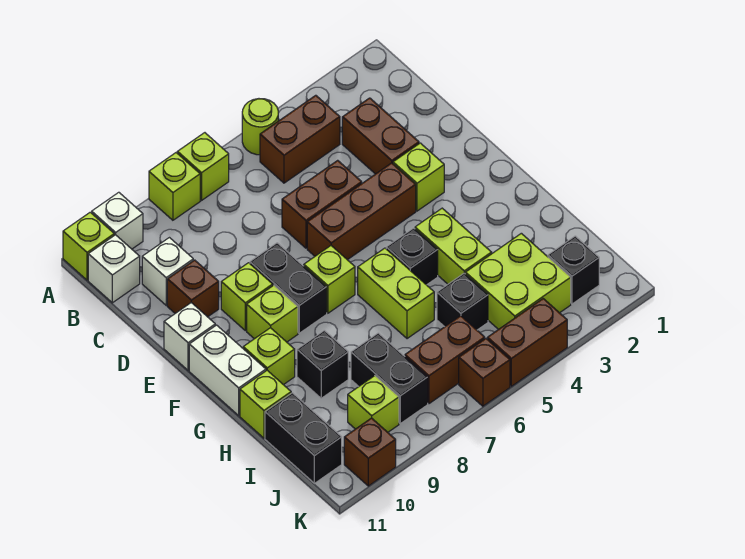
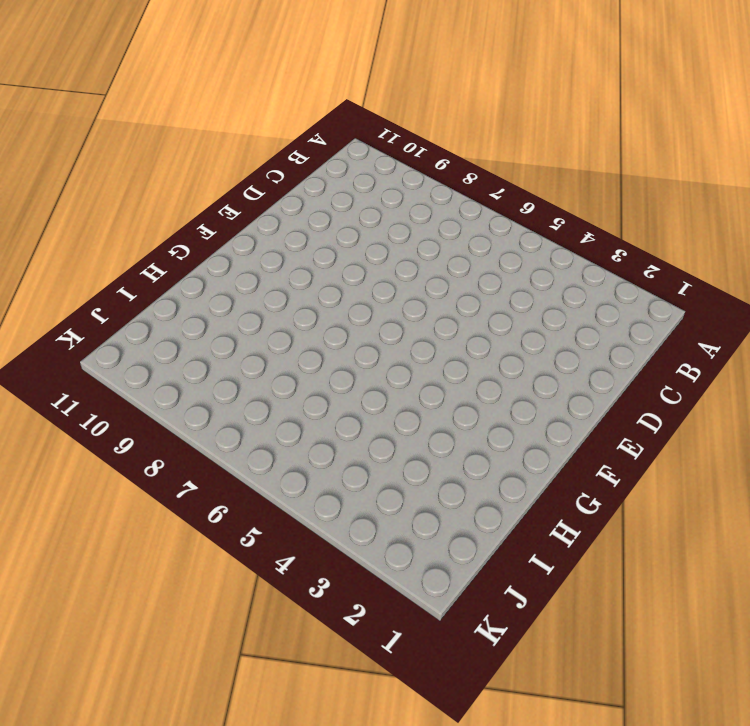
none -> lime round brick A5 level 1
none -> lime brick A7 level 1
none -> lime brick A8 level 1
none -> white brick A10 level 1

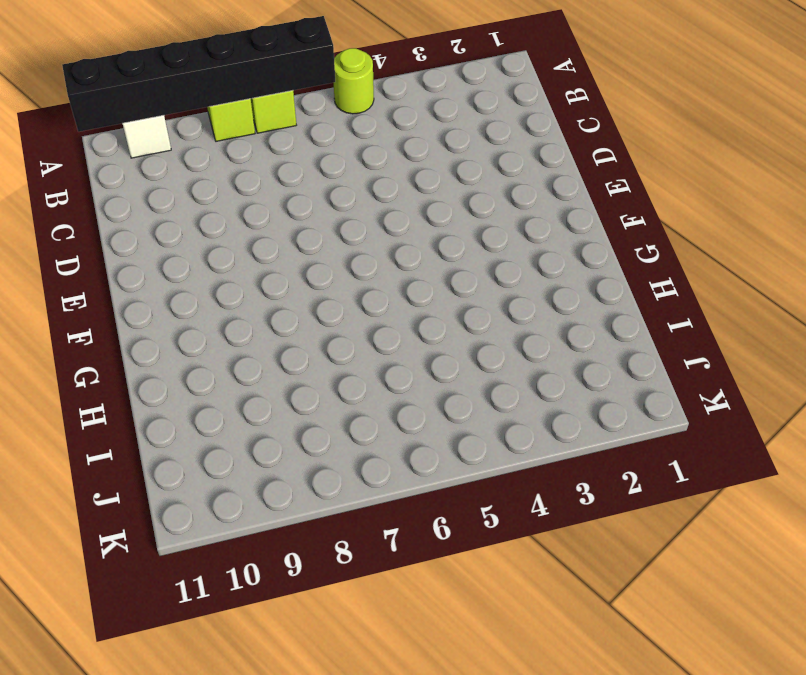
black brick A6:A11 level 2 -> none
none -> lime brick A11 level 1
none -> brown brick B4:B5 level 1
none -> white brick B11 level 1
none -> brown brick C3:D3 level 1

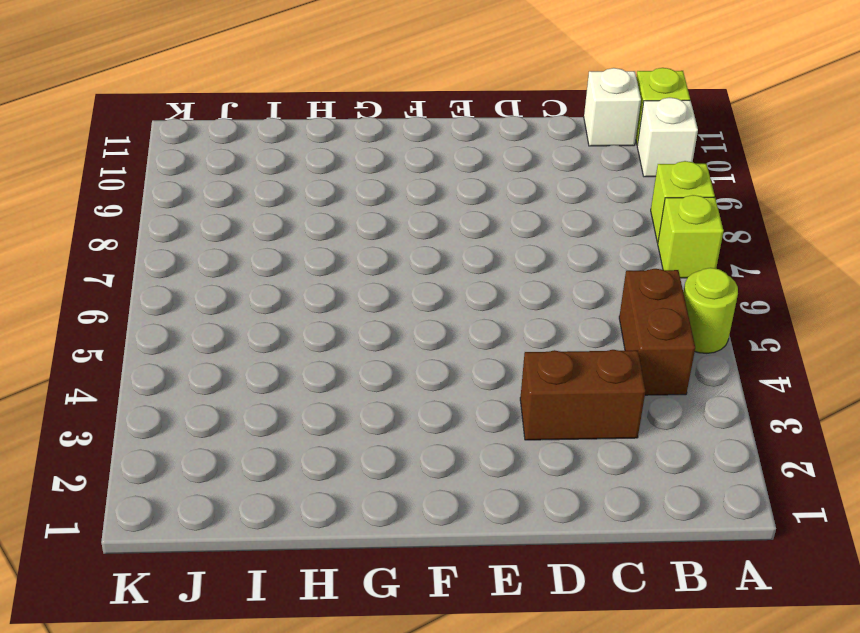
none -> white brick C10 level 1
none -> brown brick D5:D6 level 1
none -> brown brick D10 level 1
none -> lime brick E3 level 1

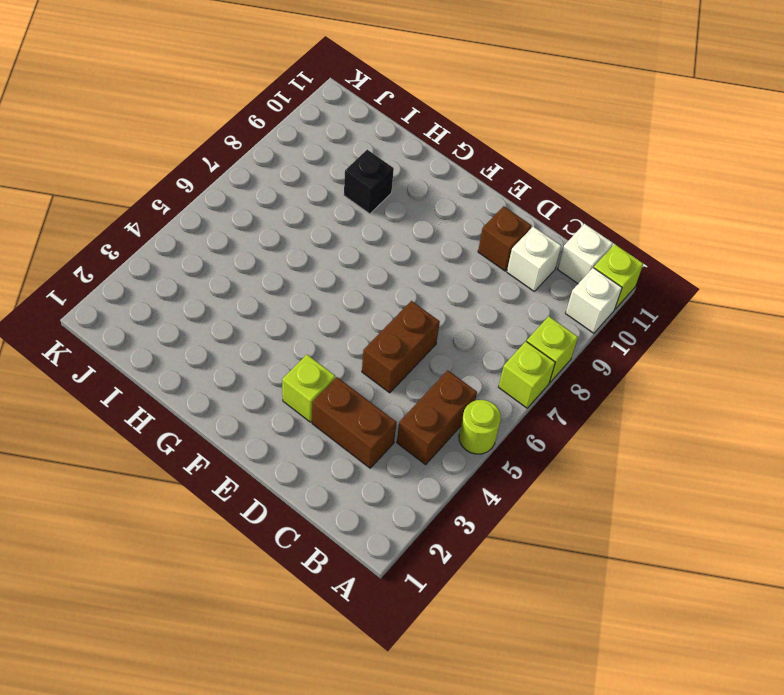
none -> brown brick E4:E6 level 1
none -> black brick E8:F8 level 1
none -> lime brick E9 level 1
none -> white brick E11 level 1

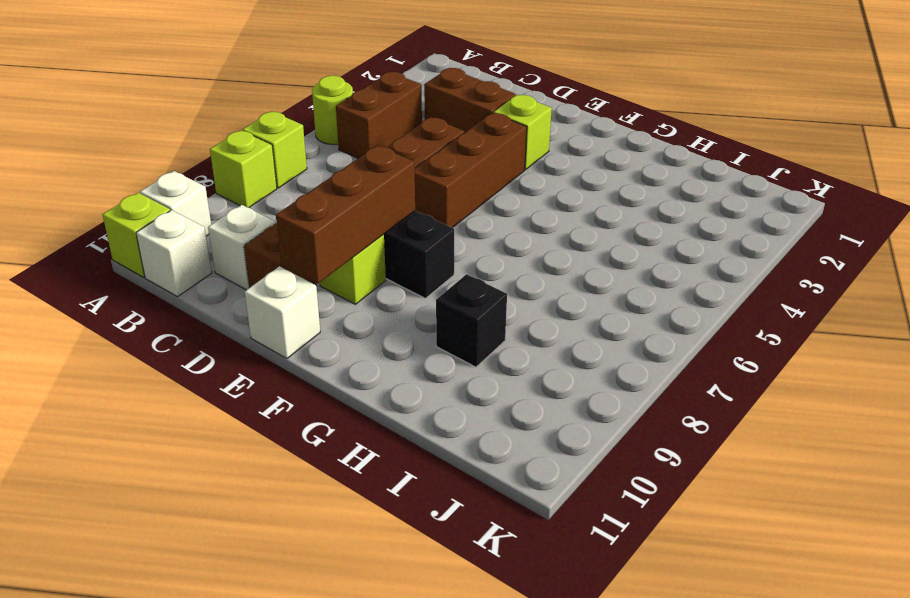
brown brick E8:E10 level 2 -> none
none -> lime brick F7 level 1
none -> lime brick F9 level 1
none -> white brick F11:G11 level 1
none -> lime brick G4:H4 level 1

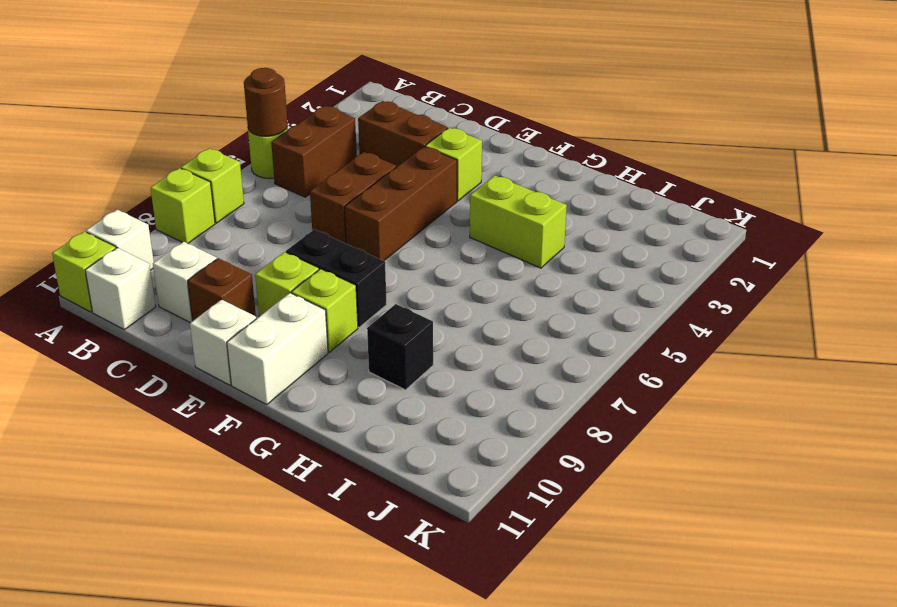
brown round brick A5 level 2 -> none
white brick F10:F11 level 1 -> white brick F11:G11 level 1
none -> lime brick F7 level 1
none -> black brick G5 level 1
none -> lime brick G6:H6 level 1
none -> lime brick G10 level 1

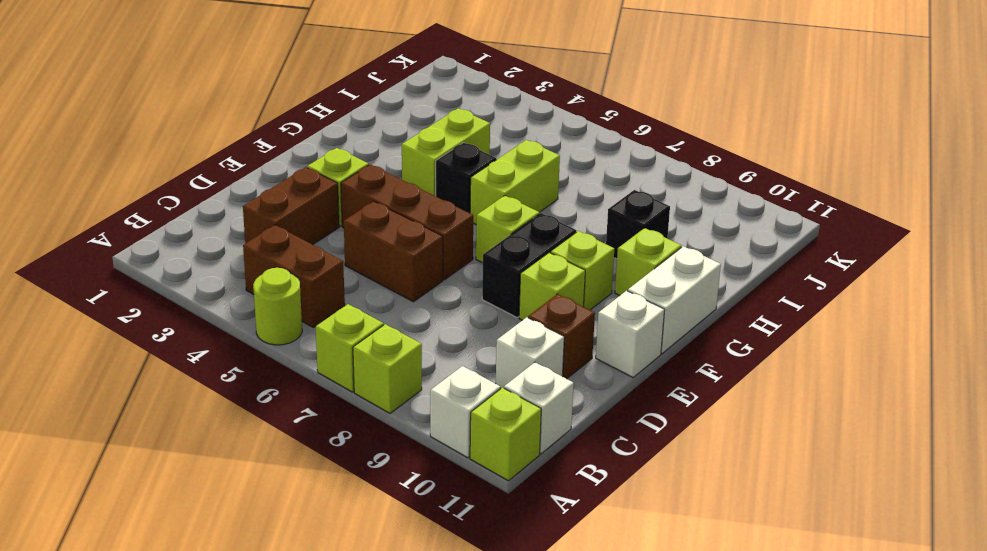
none -> lime brick H11 level 1
none -> lime brick I3:J4 level 1
none -> black brick I5 level 1
none -> black brick I8:J8 level 1

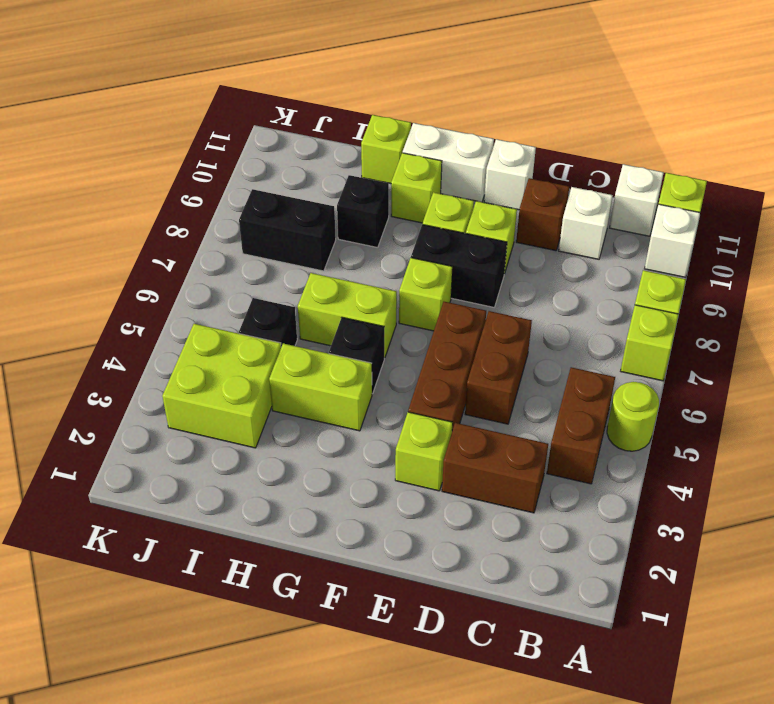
none -> black brick I11:J11 level 1
none -> black brick J2 level 1
none -> brown brick J6:J7 level 1
none -> lime brick J9 level 1

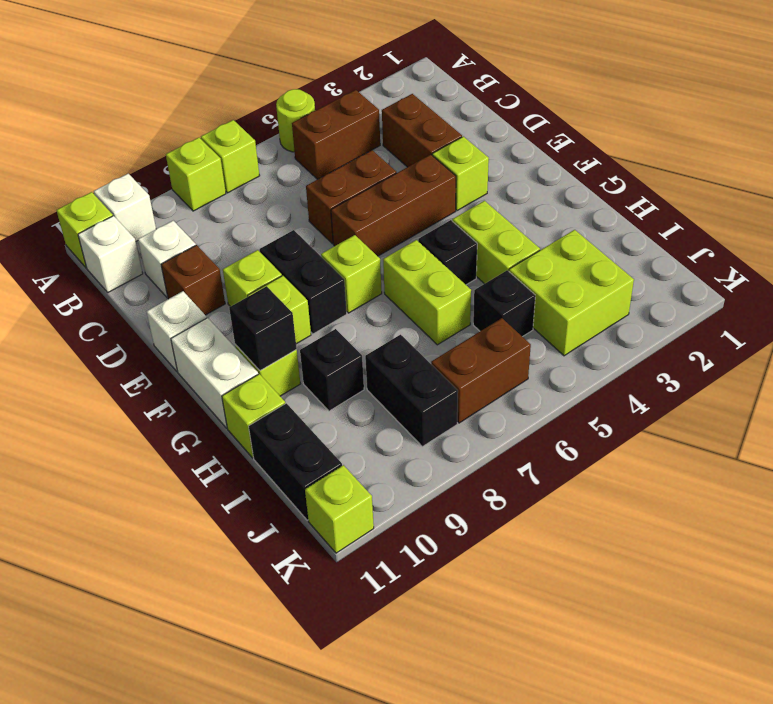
black brick G10 level 2 -> black brick J2 level 1
lime brick K11 level 1 -> lime brick J9 level 1
none -> brown brick K4:K5 level 1
none -> brown brick K6 level 1
none -> brown brick K10 level 1

